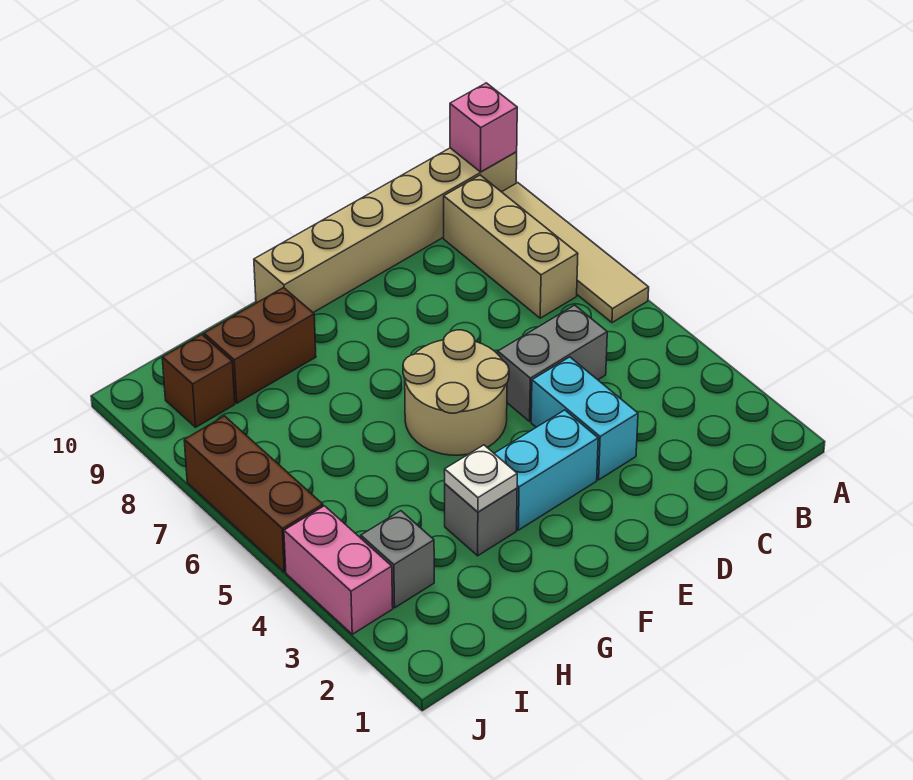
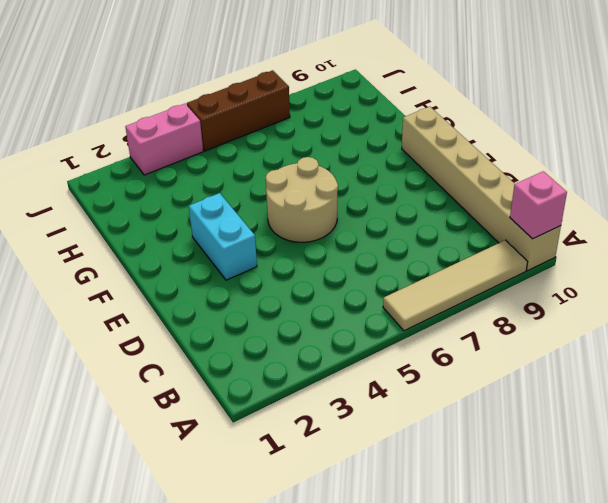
none -> tan brick B7:B9 level 1
none -> grey brick C5:D5 level 1
none -> cyan brick D3:D4 level 1

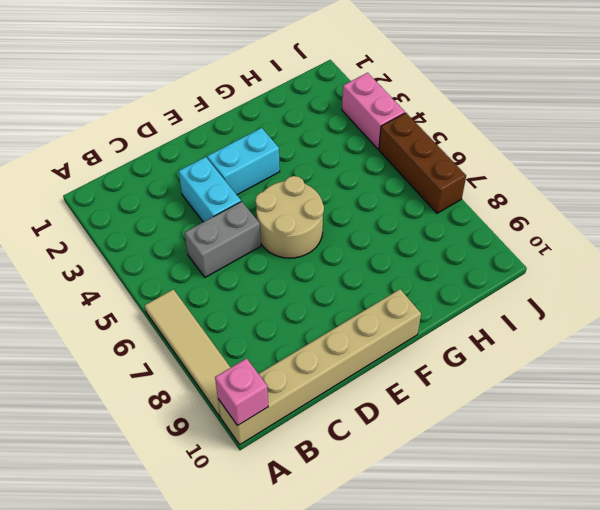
none -> tan brick B7:B9 level 1
none -> grey brick G3 level 1
none -> brown brick G9:H9 level 1

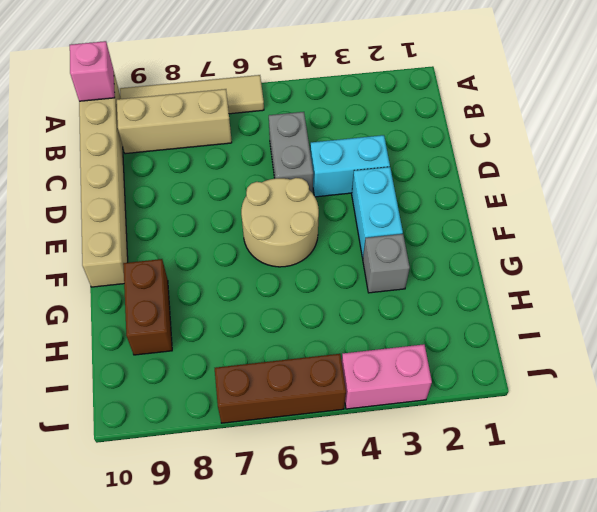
none -> grey brick I3 level 1
none -> brown brick I9 level 1
none -> white plate G3 level 2

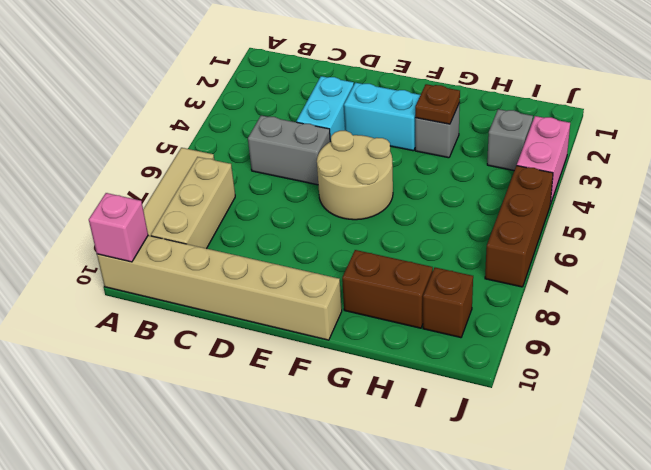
brown plate G3 level 2 -> white plate G3 level 2

